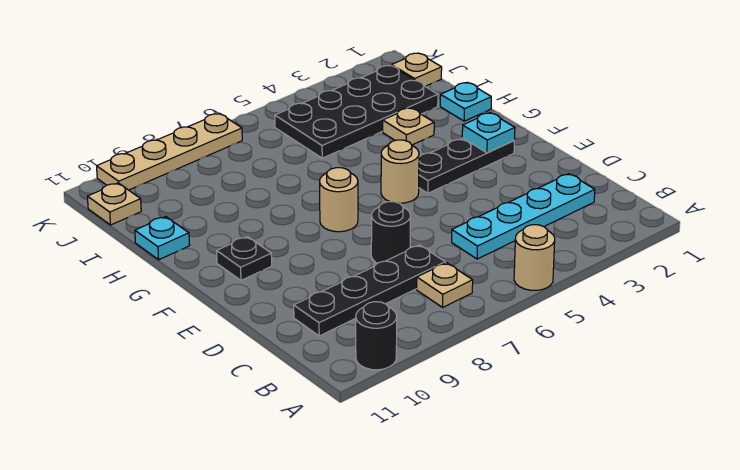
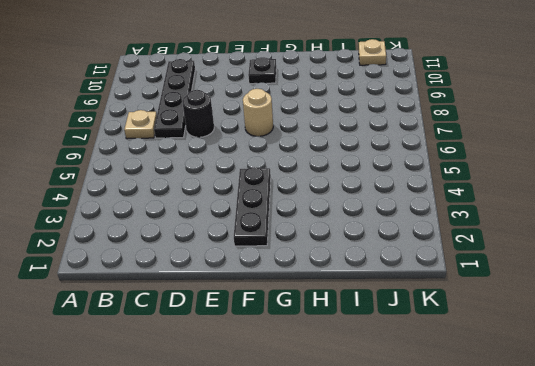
none -> tan round brick A5 level 1
none -> black round brick A10 level 1
none -> cyan plate C2:C5 level 1

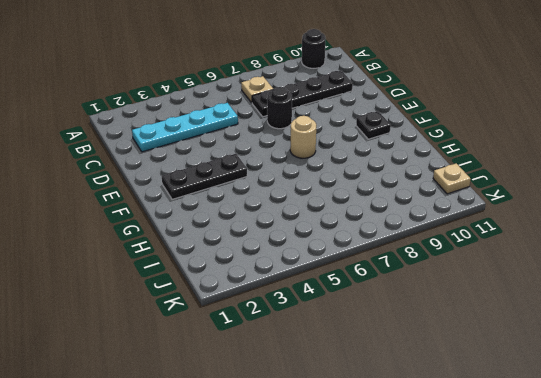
none -> tan round brick A5 level 1
none -> tan round brick F5 level 1
none -> cyan plate H1 level 1

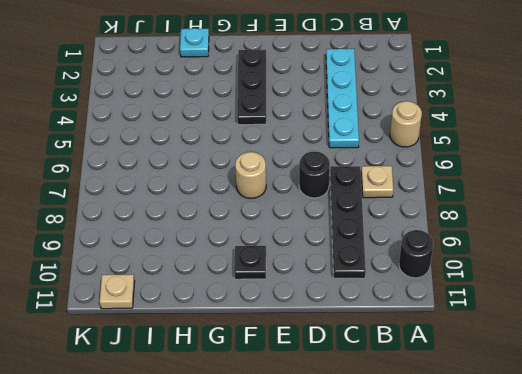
none -> tan round brick F5 level 1
none -> tan plate H3 level 1
none -> cyan plate H11 level 1

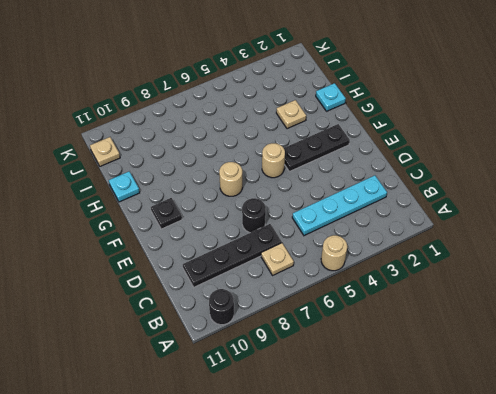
none -> black plate I2:J5 level 1
none -> tan plate J1 level 1
none -> tan plate K7:K10 level 1

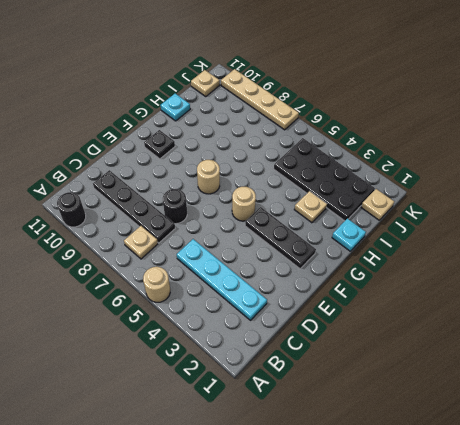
none -> cyan plate F2 level 2

